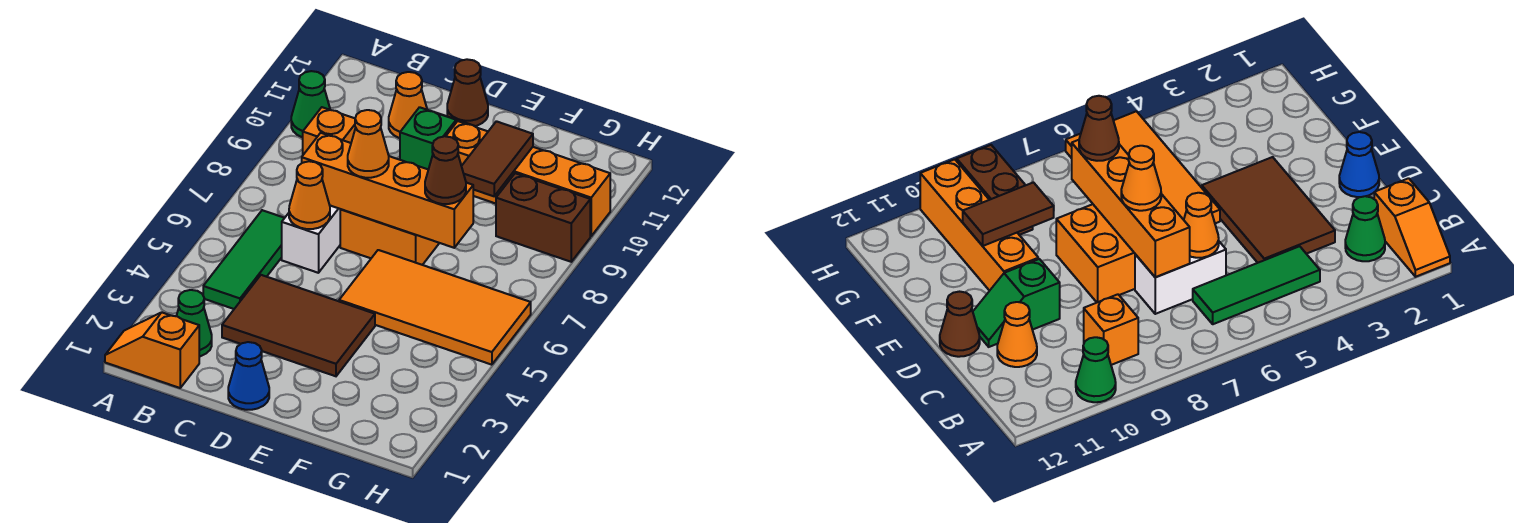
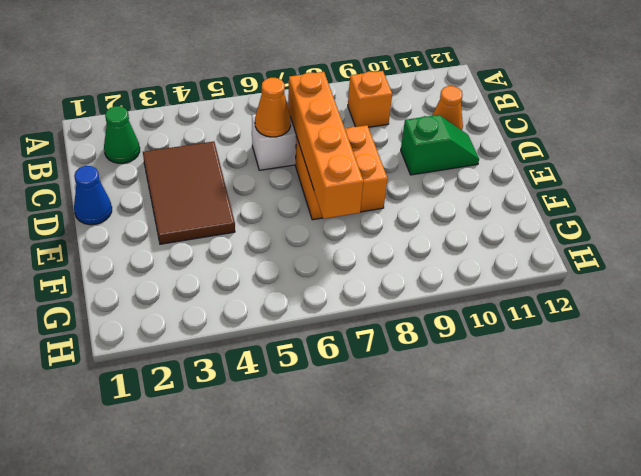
none -> orange slope A1:B1 level 1 top B
none -> green cone A10 level 1
none -> green tile B4:B6 level 1

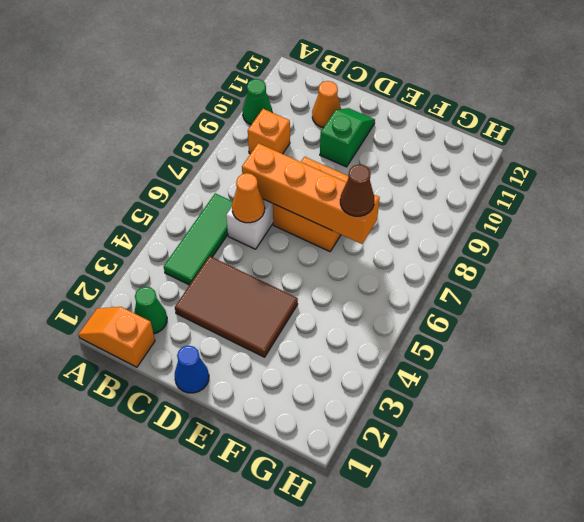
none -> brown cone D12 level 1
none -> orange tile E5:H6 level 1
none -> orange brick E10:H10 level 1

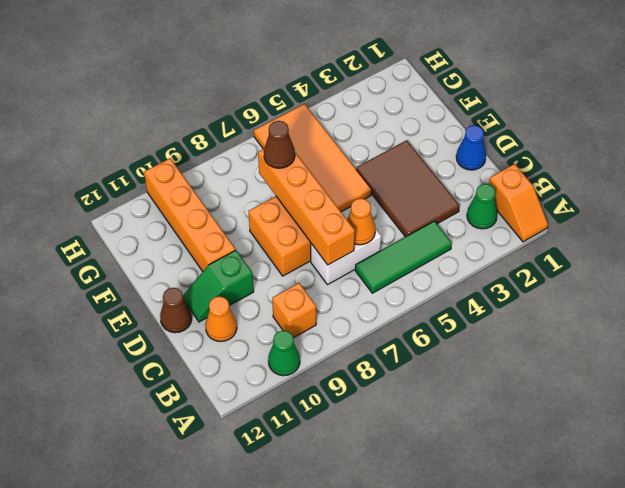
none -> brown brick G9:H9 level 1
none -> brown tile F9:F10 level 2
none -> orange cone D7 level 3

